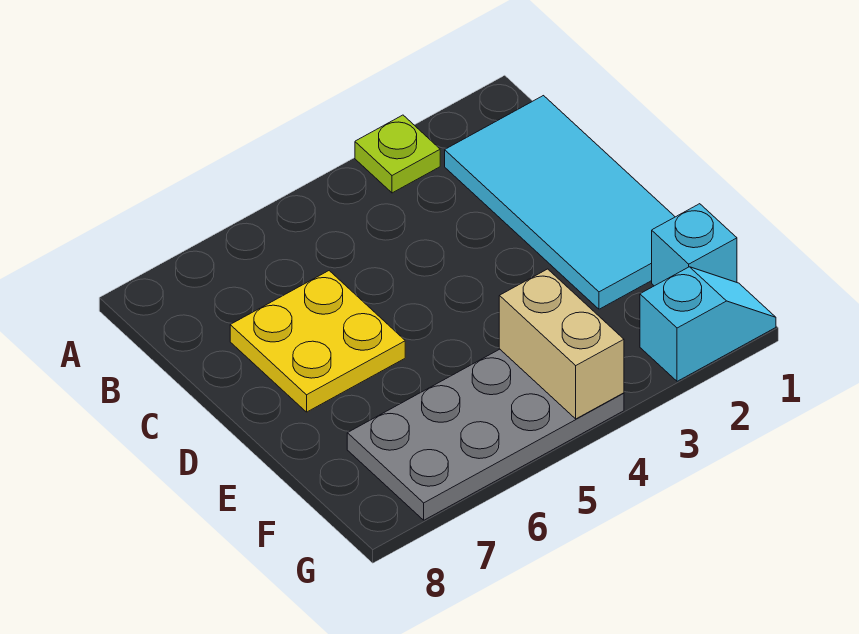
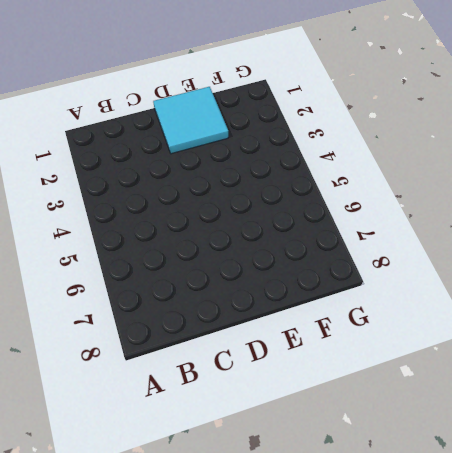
cyan tile D1:E2 level 1 -> cyan tile B1:E2 level 1
none -> lime plate A3 level 1
none -> yellow plate C6:D7 level 1

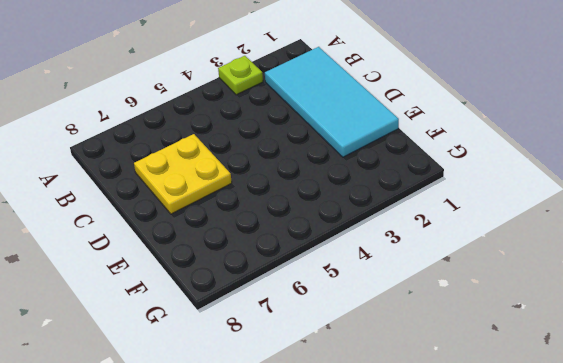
none -> cyan brick F1 level 1
none -> grey plate F4:G7 level 1

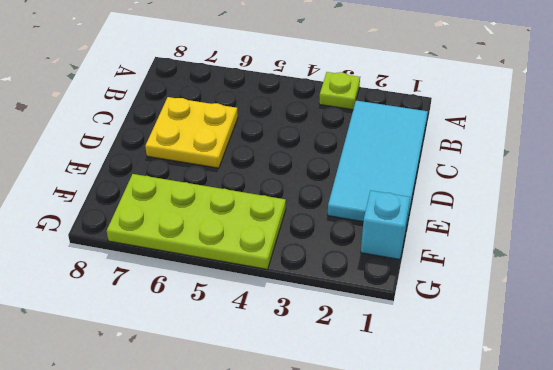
lime plate F4:G7 level 1 -> grey plate F4:G7 level 1
none -> cyan slope G1:G2 level 1 top 2
none -> tan brick F4:G4 level 2

